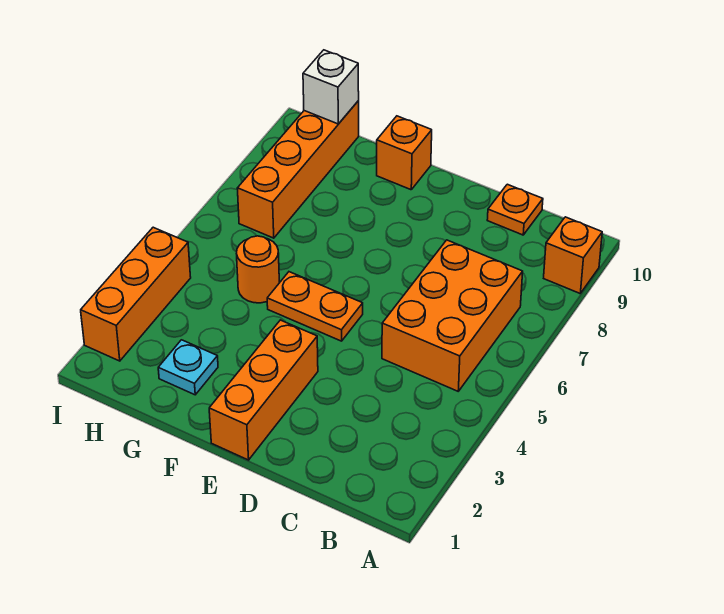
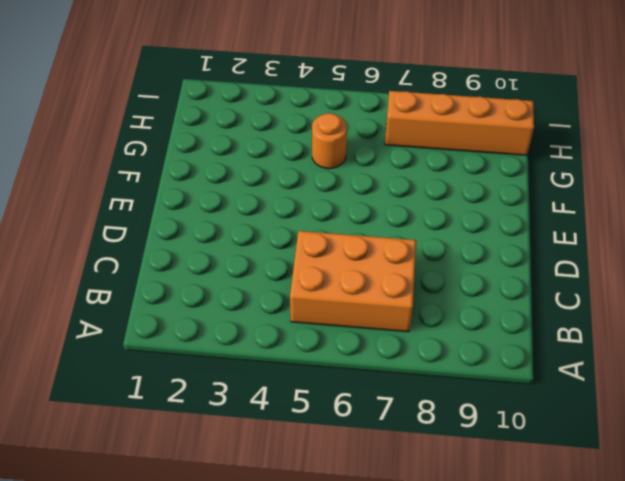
none -> orange brick A9 level 1
none -> orange plate C10 level 1

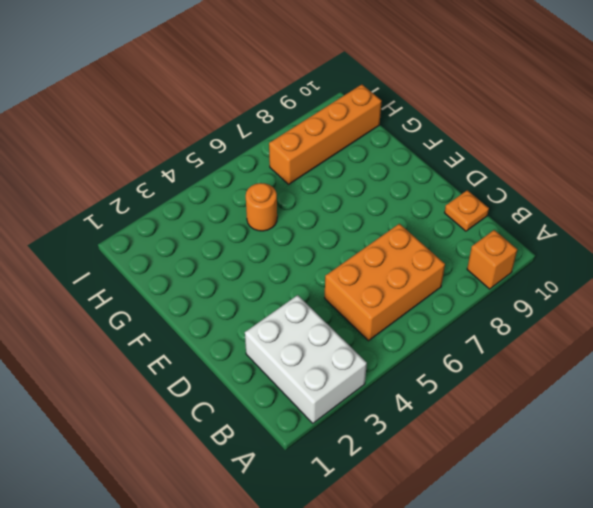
white brick A2:C3 level 1 -> none
none -> orange brick E1:E3 level 1
none -> orange plate E5:F5 level 1

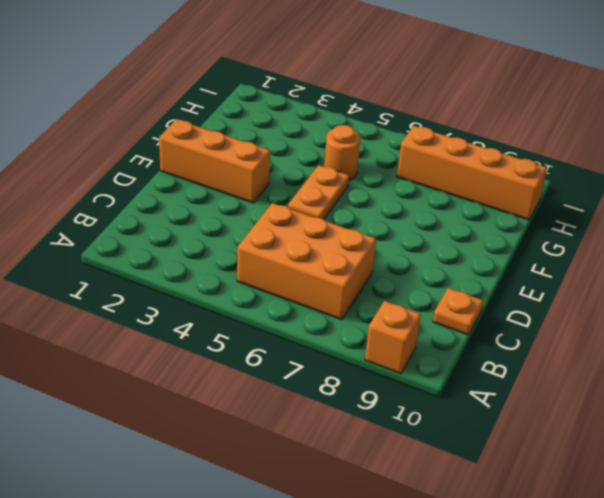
none -> orange brick F10 level 1
none -> cyan plate G2 level 1

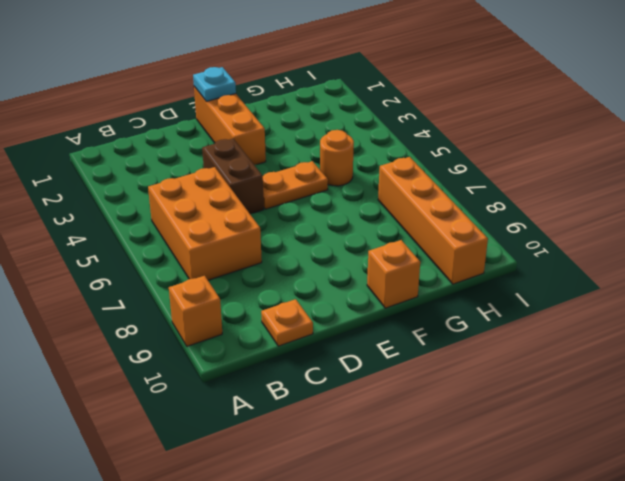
brown brick D4:D5 level 1 -> none
cyan plate E1 level 2 -> cyan plate G2 level 1
none -> orange brick I2:I4 level 1
none -> white brick H10 level 2

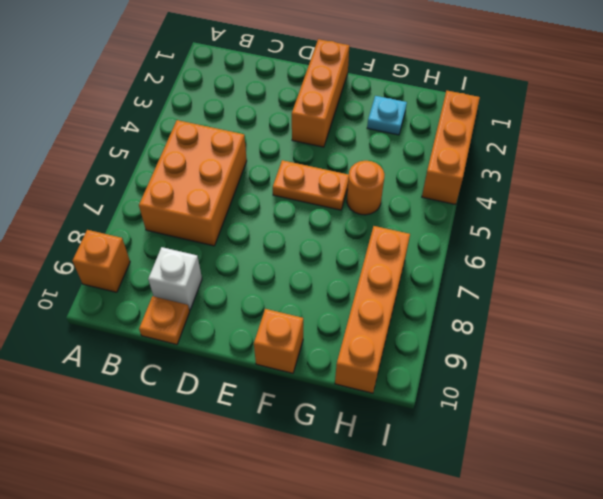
white brick C9 level 1 -> white brick H10 level 2

